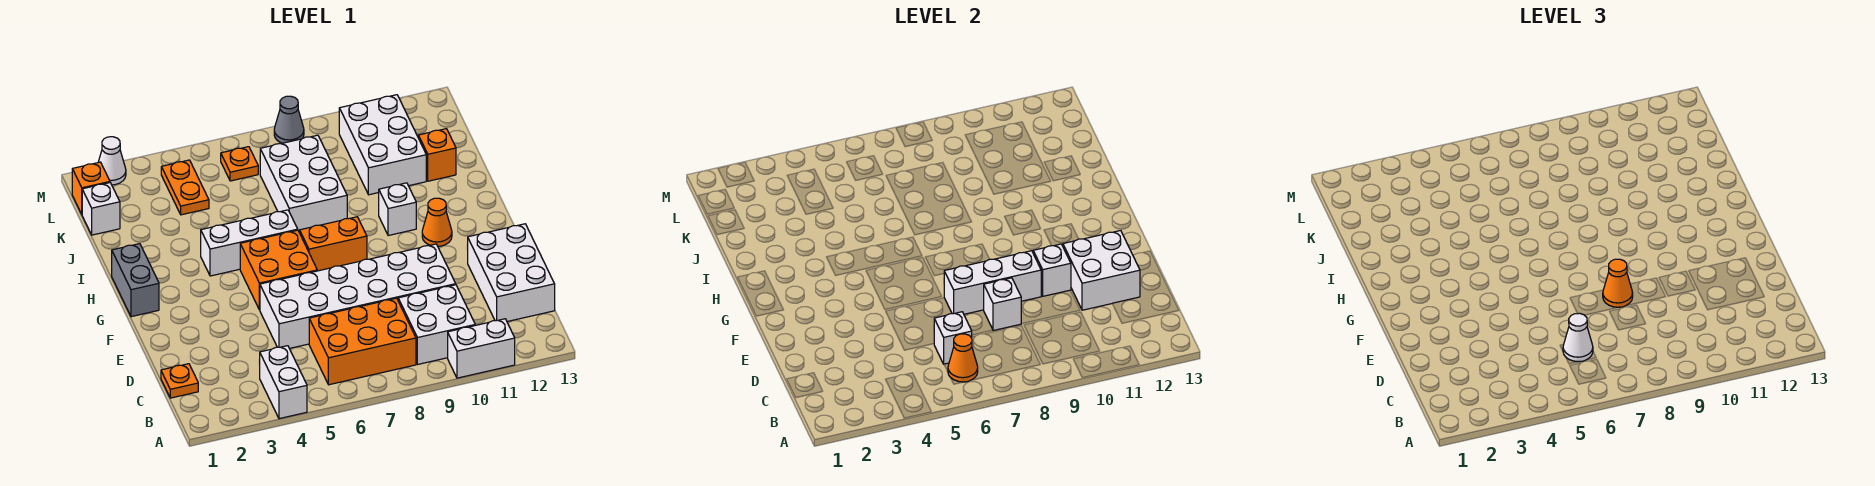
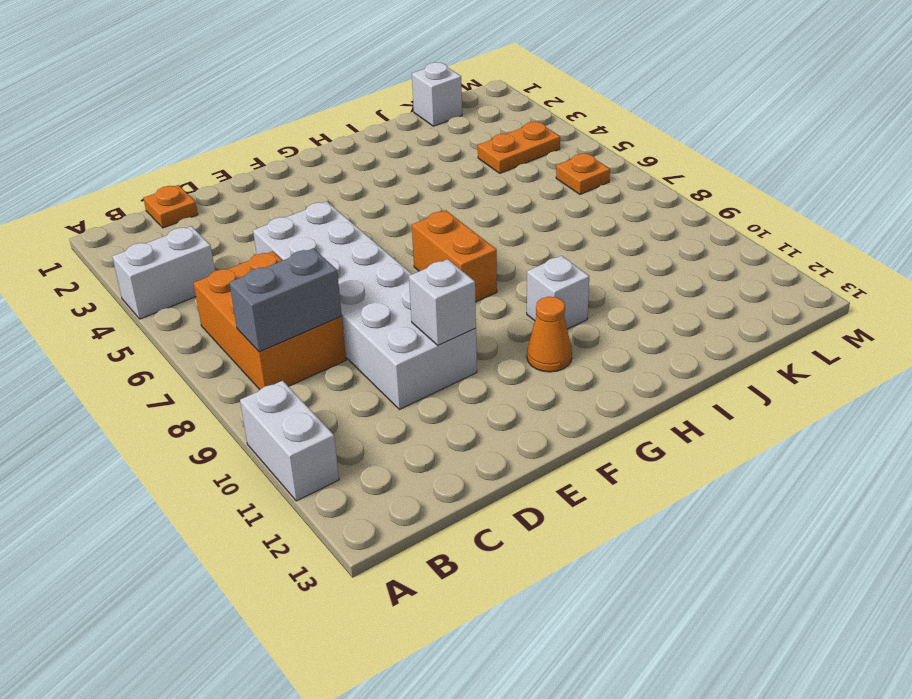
grey brick B8:C8 level 2 -> grey brick G1:H1 level 1
none -> white brick B9:C10 level 1
none -> white brick C12:E13 level 1
none -> orange brick F5:G6 level 1
none -> white brick H4:H6 level 1

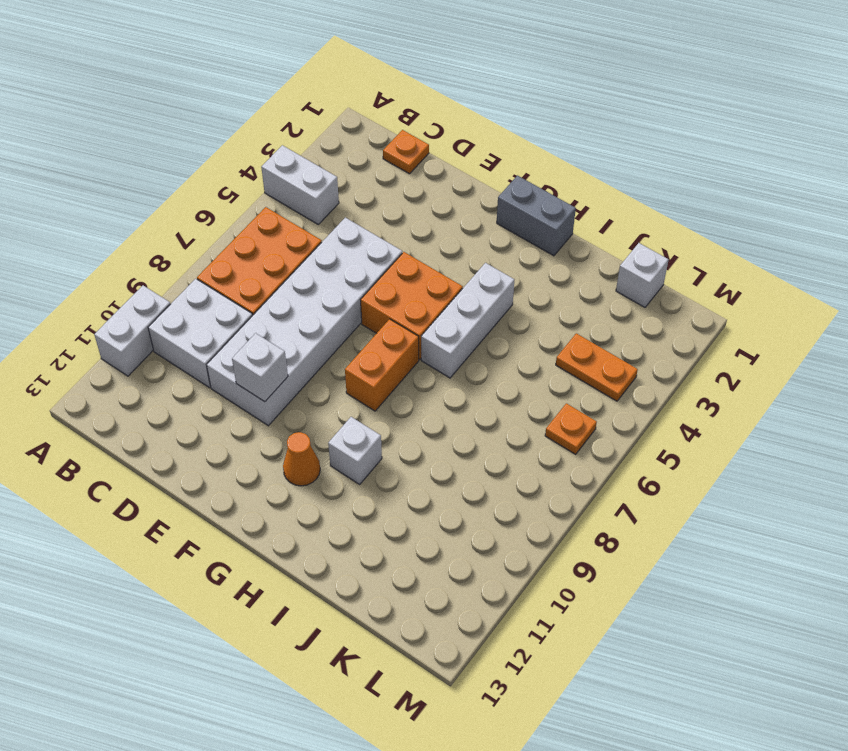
none -> white brick C12:E13 level 1
none -> white brick I7:K8 level 1
none -> white brick J10:L11 level 1
none -> orange brick J12 level 1

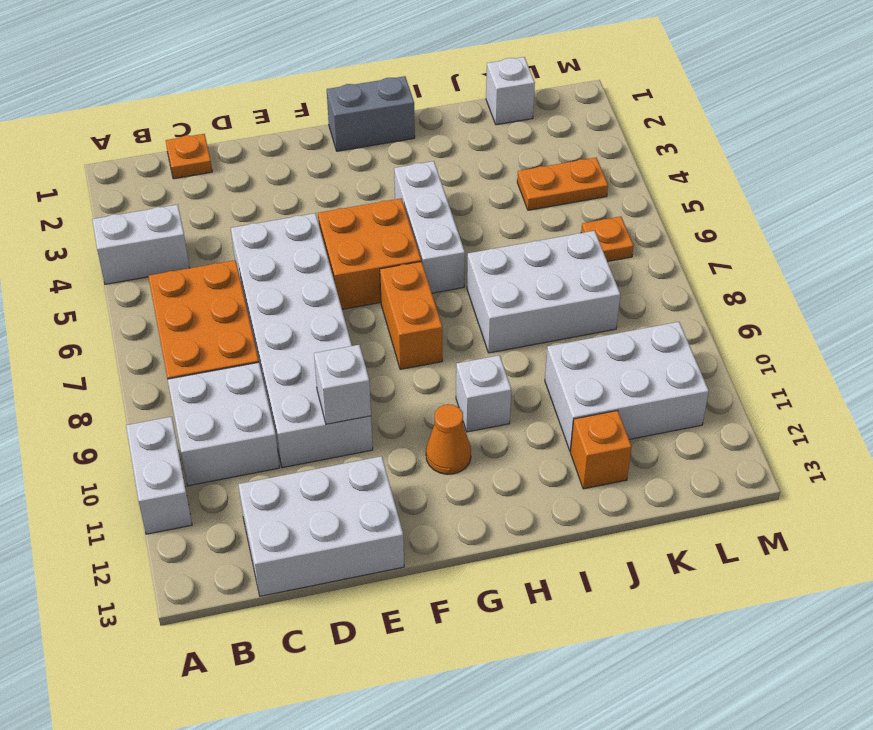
none -> orange brick L1 level 1
none -> white cone M2 level 1
none -> grey cone M8 level 1
none -> orange cone B6 level 2

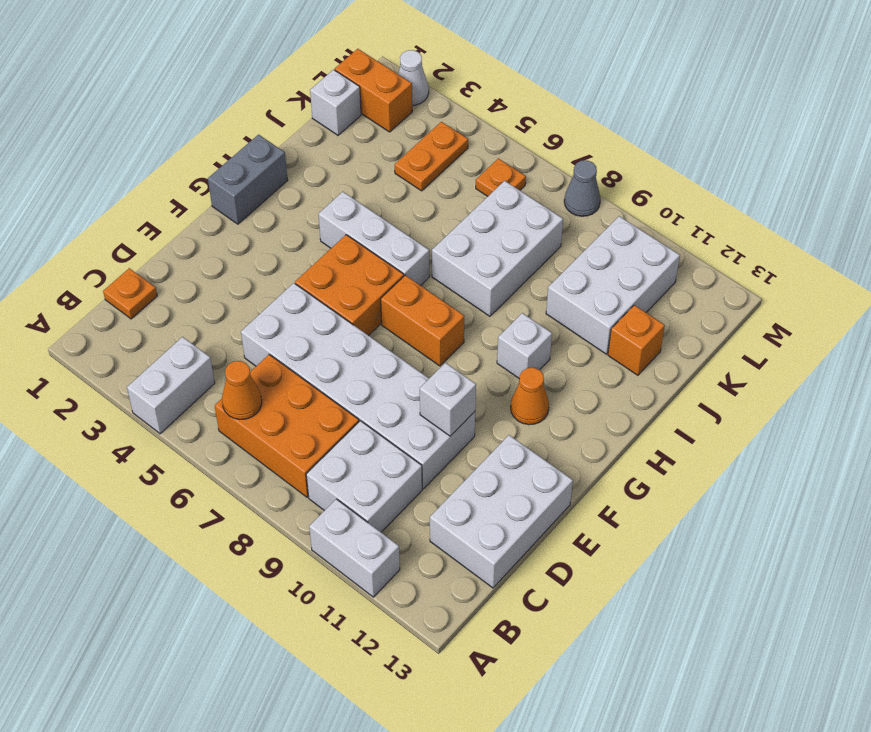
orange brick L1:L2 level 1 -> orange brick L1 level 1
none -> white brick C6 level 2
none -> white brick D8 level 2
none -> white brick D11:E12 level 2
none -> white brick E7:E9 level 2

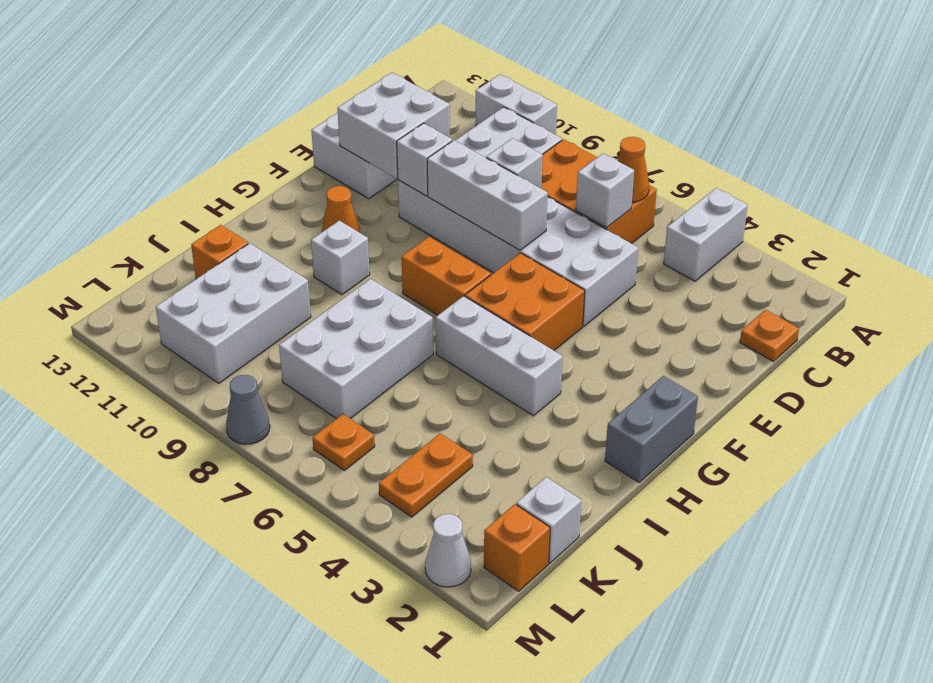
none -> white cone C6 level 3
none -> orange cone E8 level 3

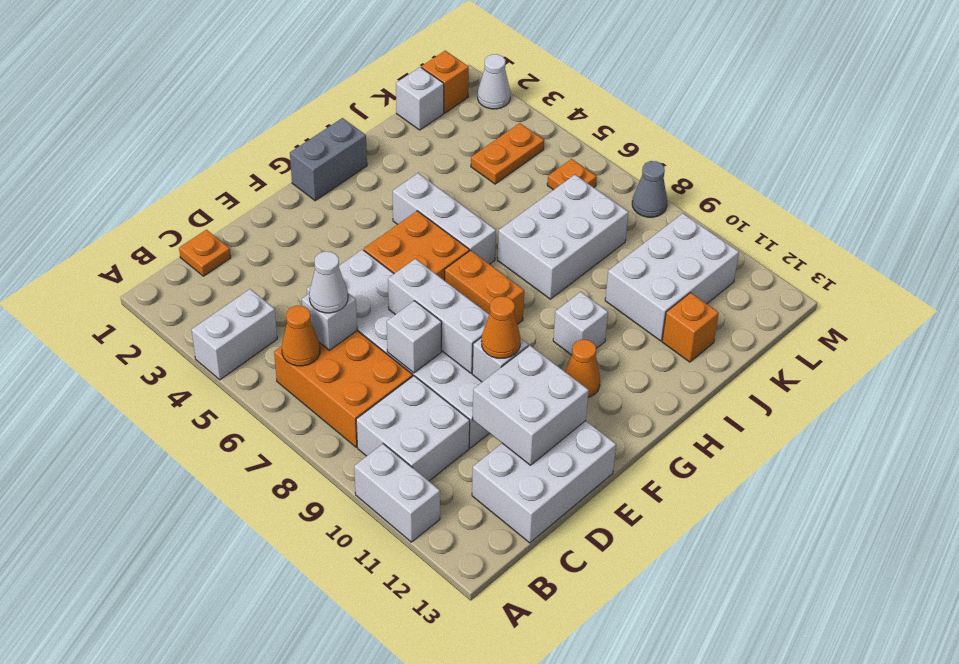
orange cone E10 level 3 -> orange cone E8 level 3

